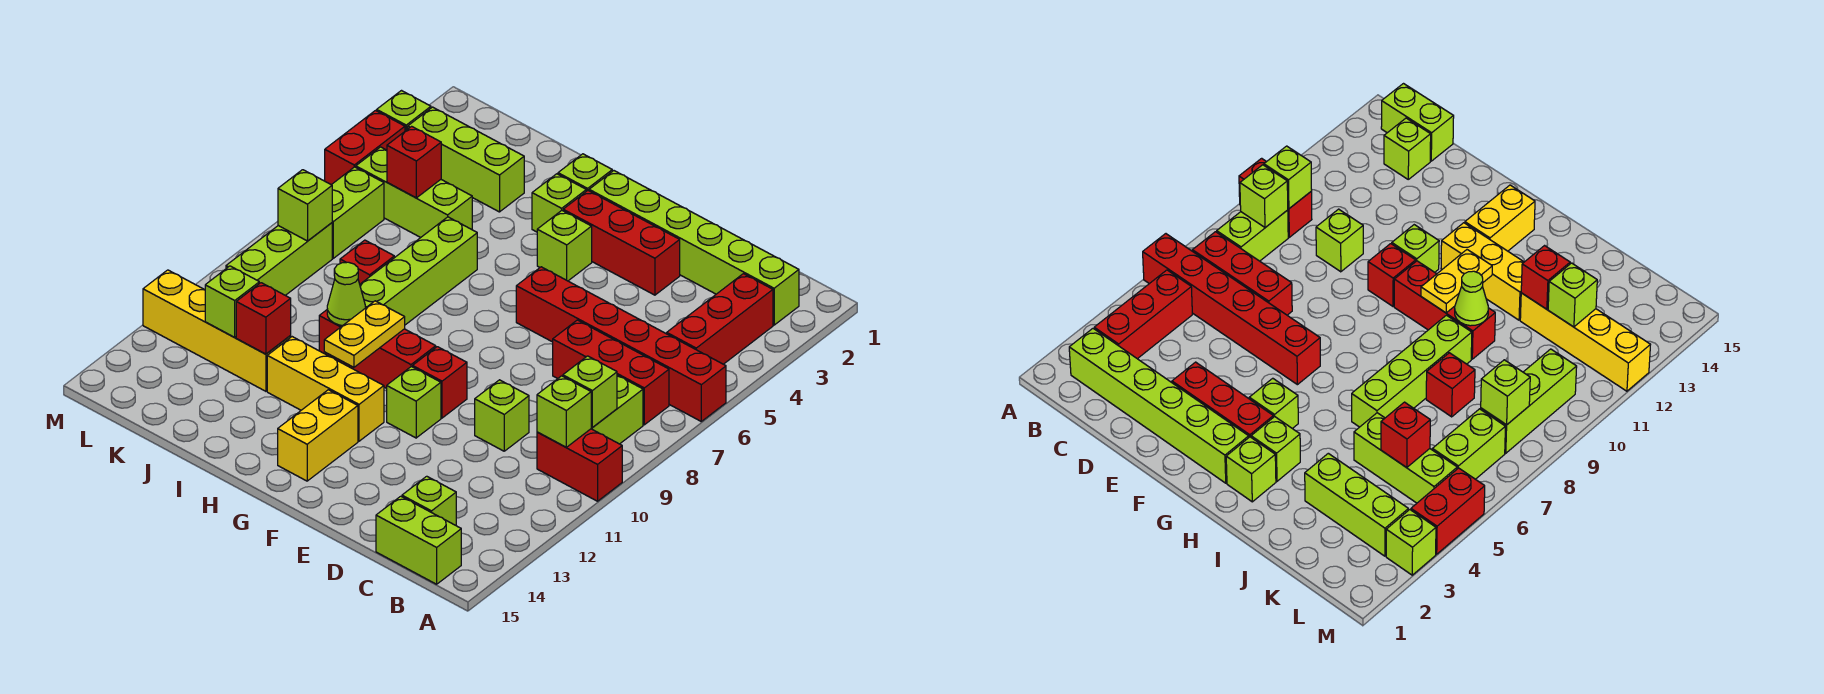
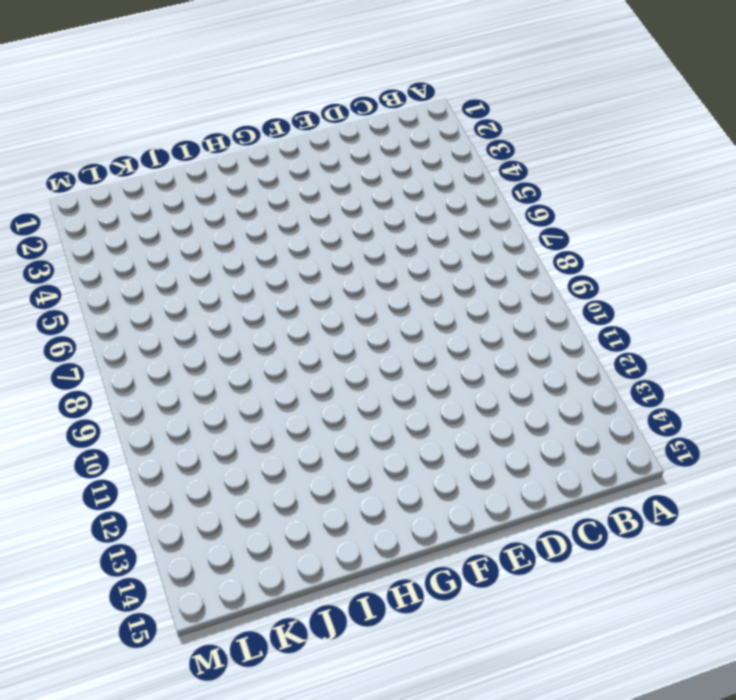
none -> red brick A6:F6 level 1
none -> red brick A10:B10 level 1
none -> lime brick B2:G2 level 1
none -> red brick B3:B5 level 1

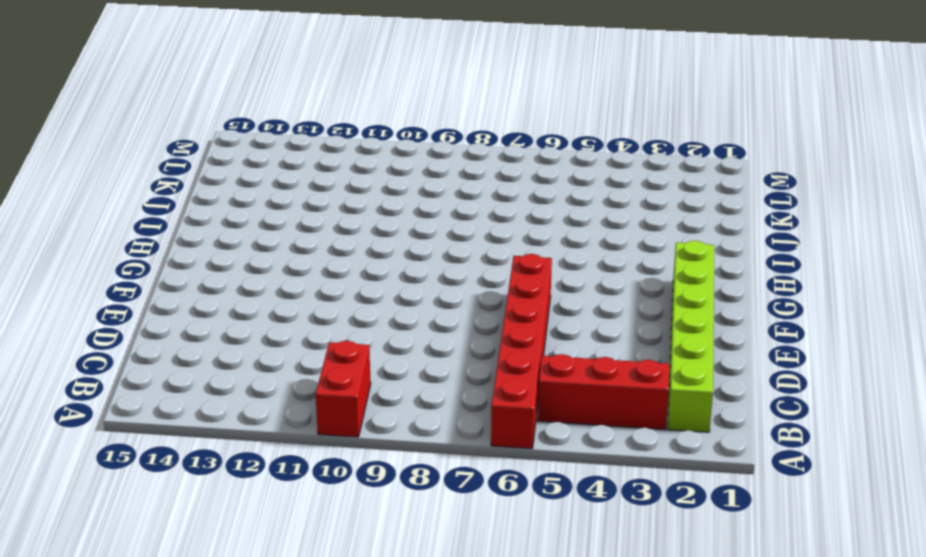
none -> red brick B7:D7 level 1
none -> lime brick B8:B9 level 1
none -> lime brick B15:C15 level 1
none -> lime brick C14 level 1

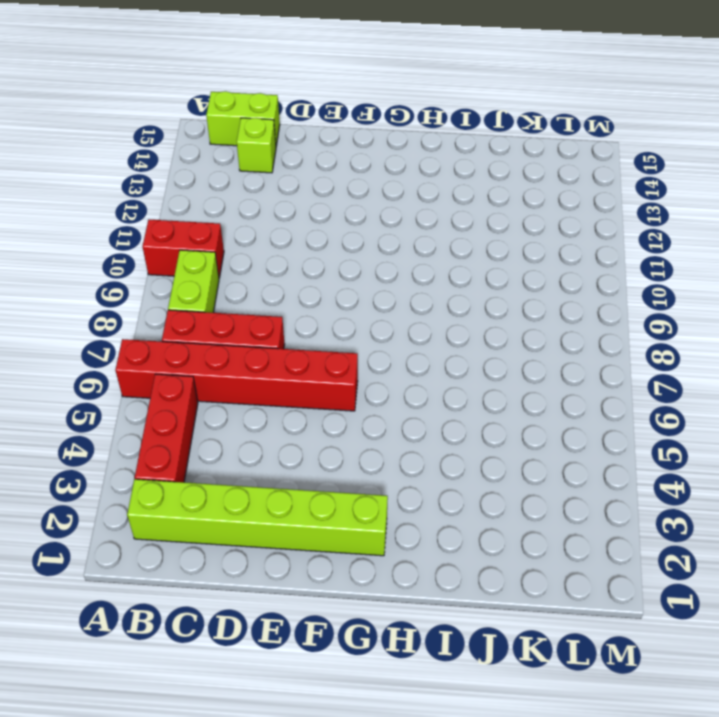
none -> lime brick D10 level 1
none -> red brick E3:G3 level 1
none -> red brick F10 level 1
none -> lime brick F11 level 1

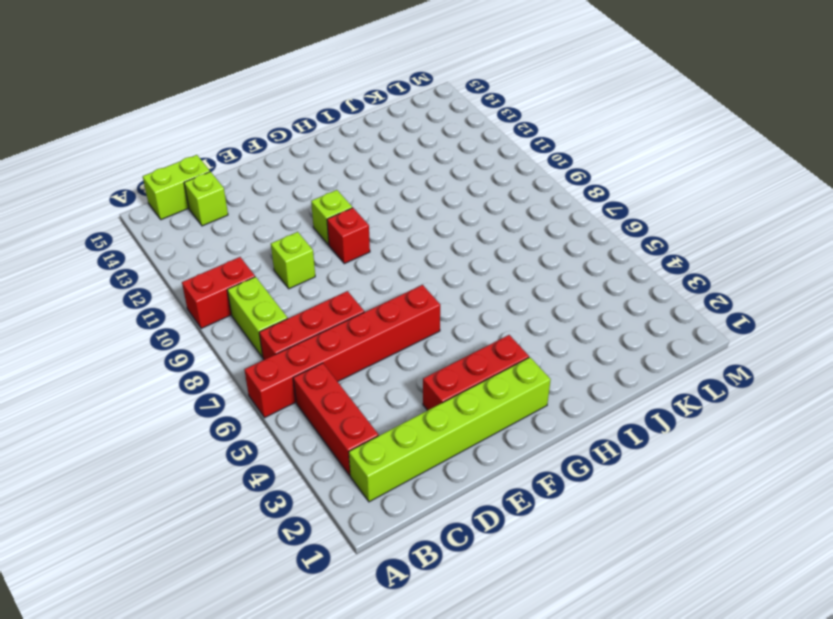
none -> lime brick G4 level 1
none -> red brick G10:I10 level 1
none -> yellow brick G12:I12 level 1
none -> yellow brick G13:G14 level 1

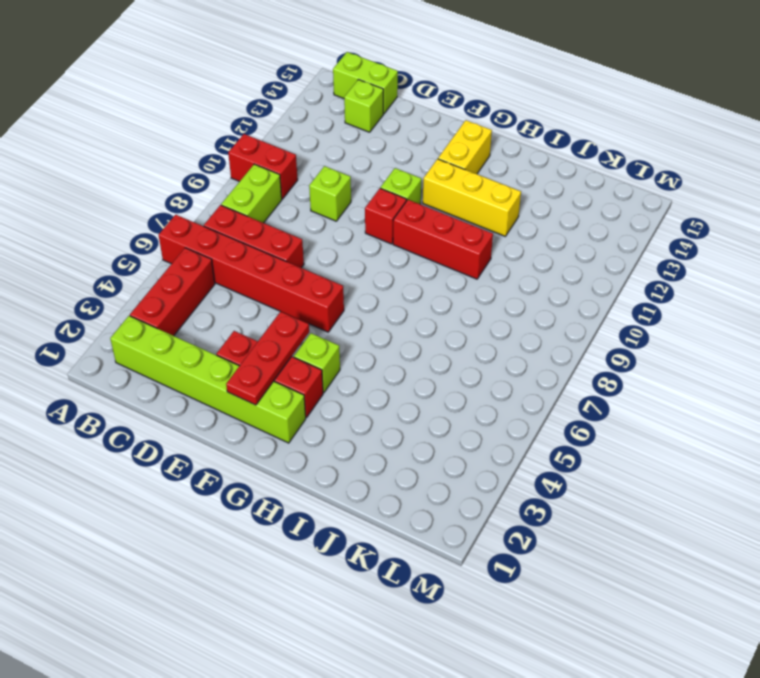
red plate F2:F4 level 2 -> none
none -> lime brick H2 level 1
none -> lime brick H3 level 1
none -> lime brick I6:I9 level 1
none -> lime brick J3:L3 level 1

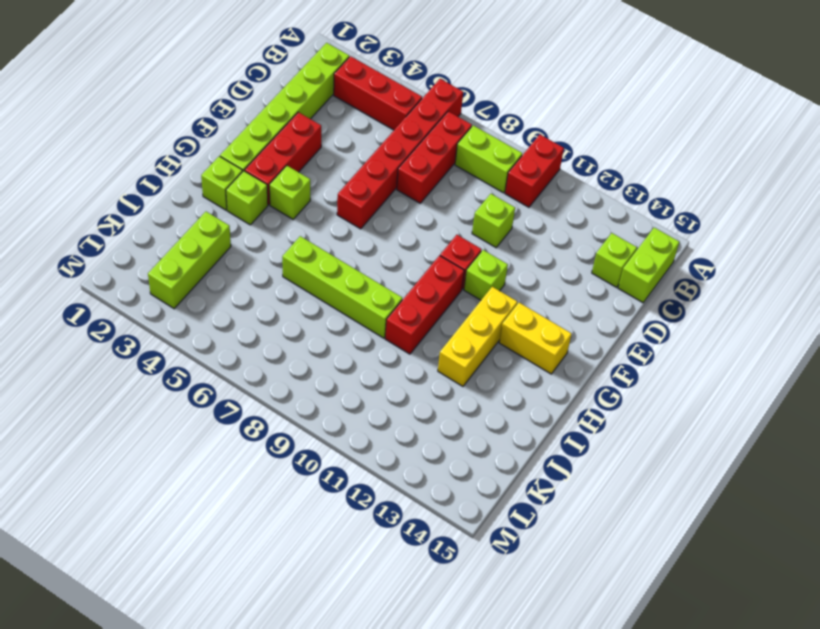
none -> lime brick J5:L5 level 1
none -> red brick J8 level 1
none -> yellow brick J12:M12 level 1
none -> lime brick L6:L7 level 1

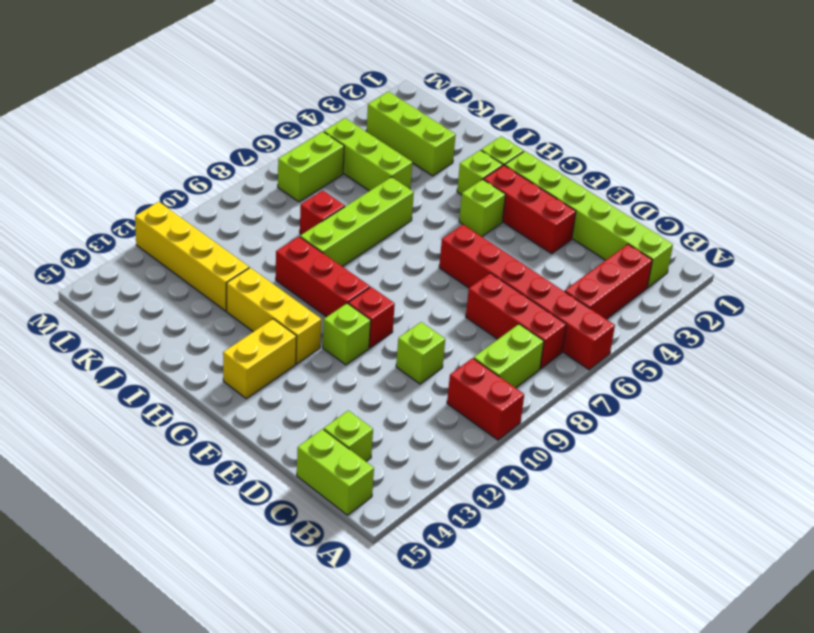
none -> lime brick L8:L10 level 1
none -> lime brick M3 level 1
none -> red brick M4:M5 level 1
none -> lime brick B9 level 2

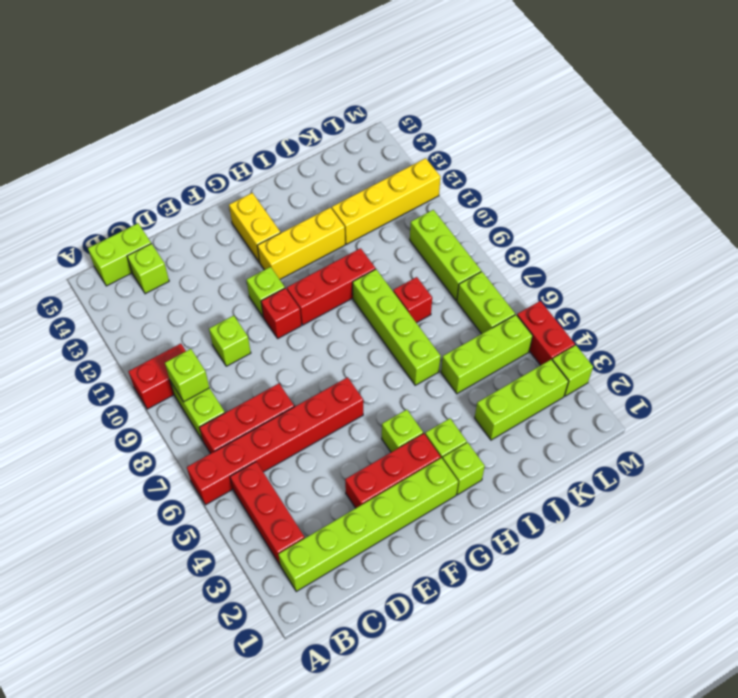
none -> lime brick B10 level 2
none -> yellow plate H10:H11 level 2
none -> lime cone I10 level 2
none -> red brick J12 level 2

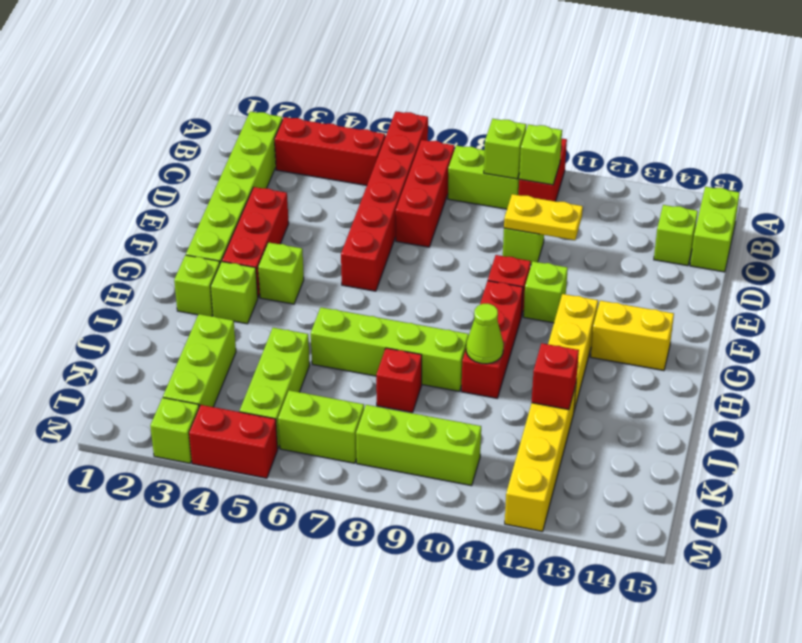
yellow plate D10:D11 level 2 -> yellow plate H10:H11 level 2
none -> red brick K5 level 2
none -> lime brick K12 level 2
none -> lime brick L8 level 2

